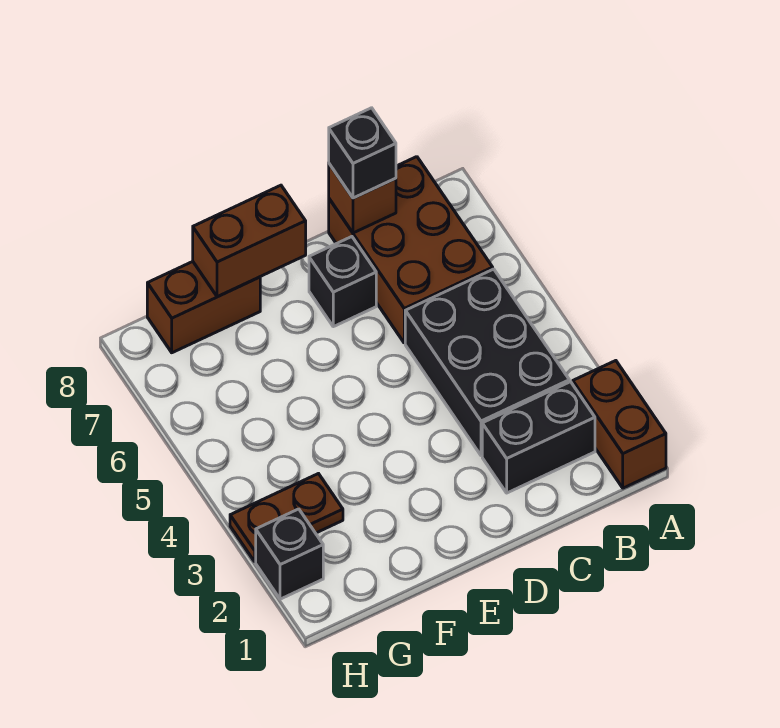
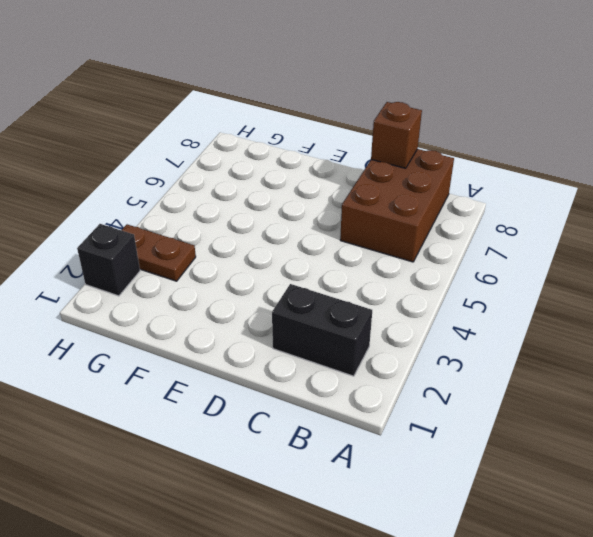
none -> brown brick A1:A2 level 1
none -> black brick B3:C5 level 1

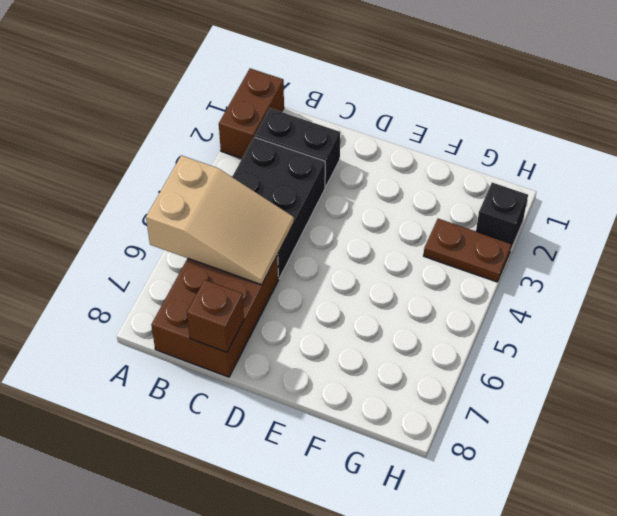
tan slope A5:C6 level 2 top A -> none
none -> black brick D7 level 1
none -> brown brick F8:G8 level 1

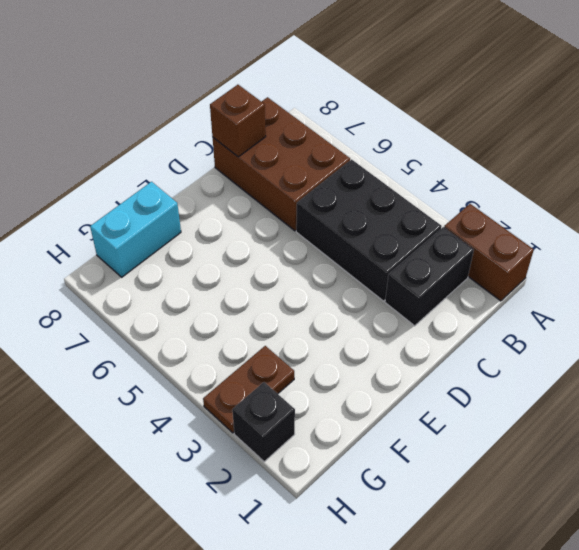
cyan brick F8:G8 level 1 -> brown brick F8:G8 level 1
none -> black brick D7 level 1
none -> brown brick E8:F8 level 2

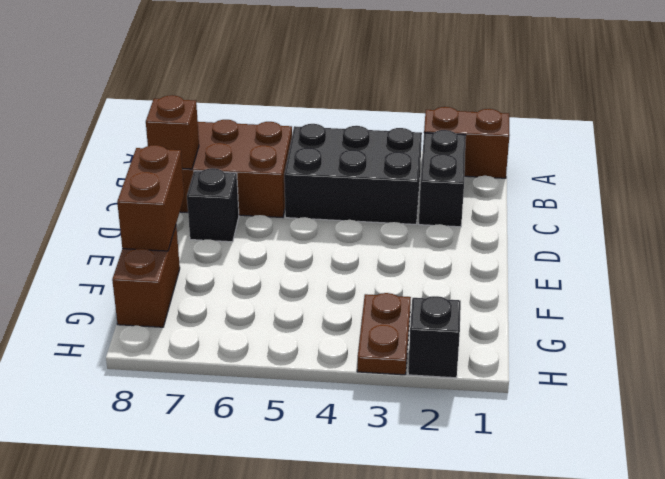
none -> black brick C8 level 3

